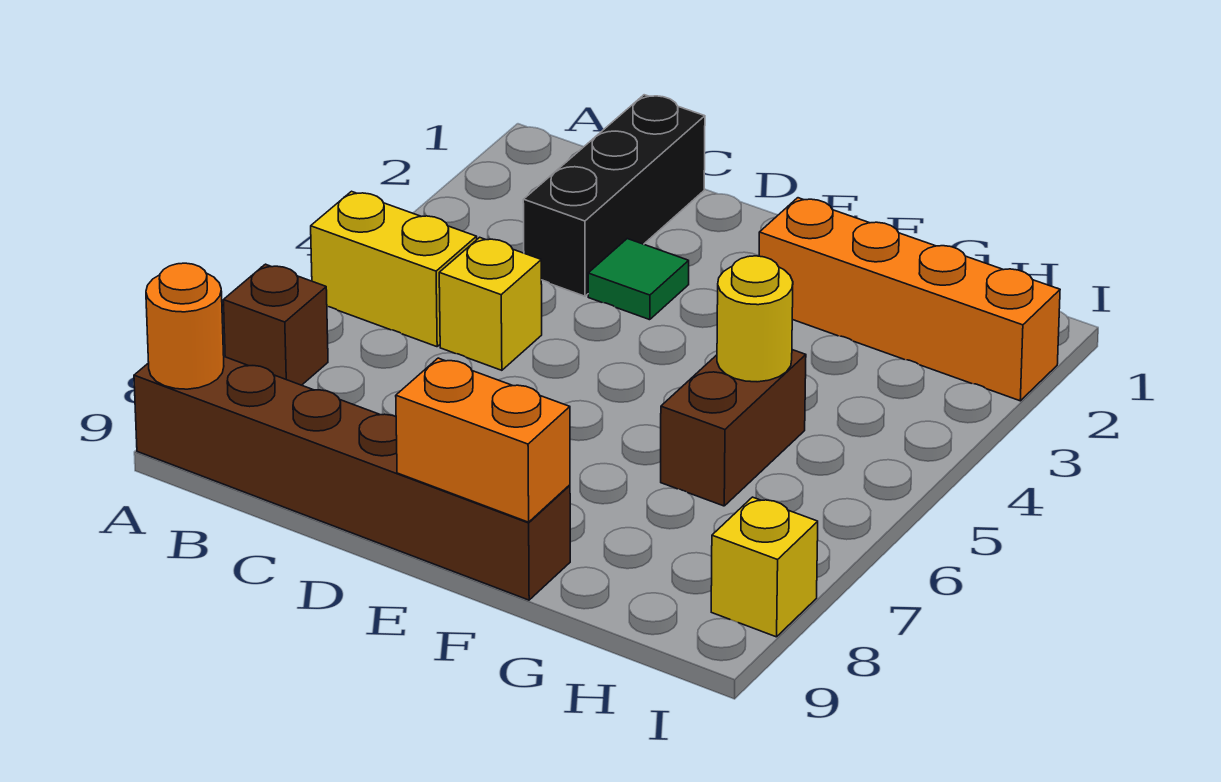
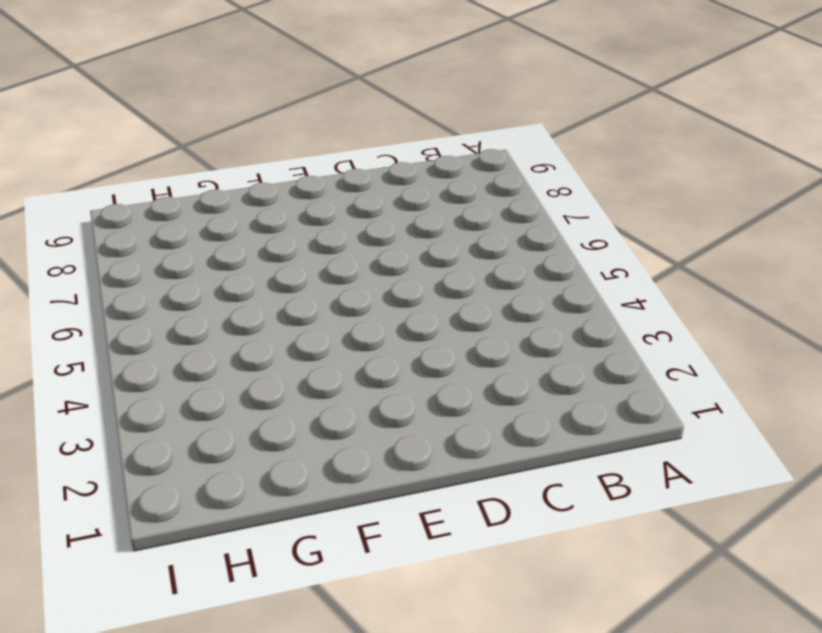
none -> yellow brick A5:B5 level 1
none -> brown brick A7 level 1
none -> brown brick A9:F9 level 1

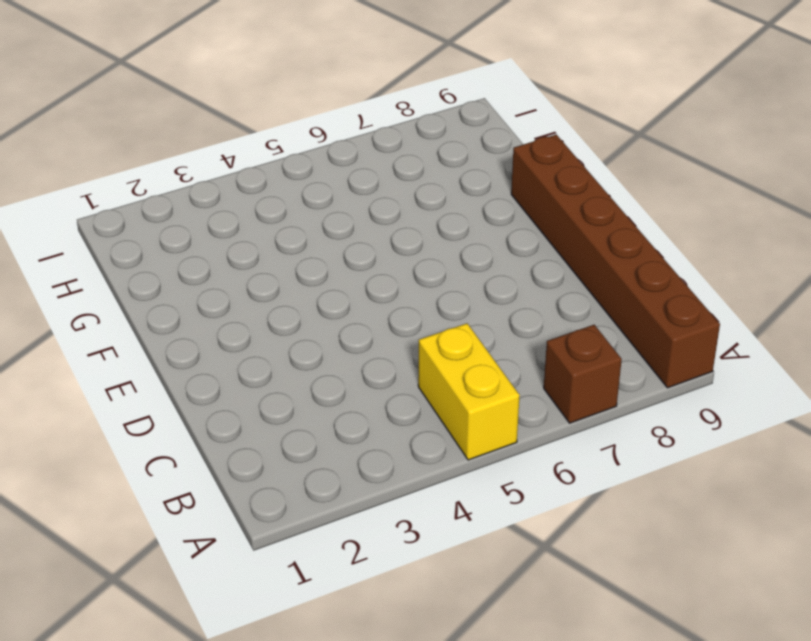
none -> black brick C1:C3 level 1
none -> yellow brick C5 level 1
none -> green tile D3 level 1

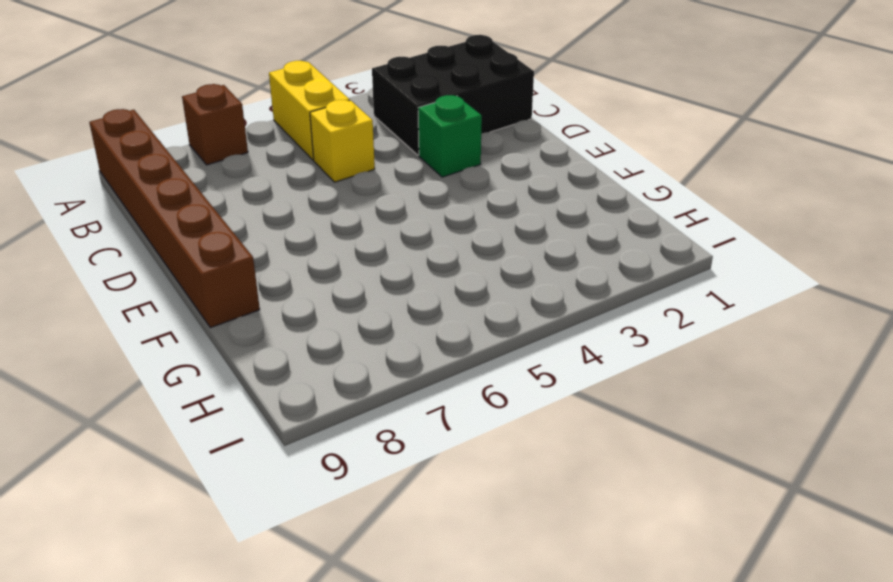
black brick B1:C3 level 1 -> black brick C1:C3 level 1
green brick D3 level 1 -> green tile D3 level 1
none -> orange brick F2:I2 level 1
none -> brown brick G5:G6 level 1
none -> yellow brick I8 level 1

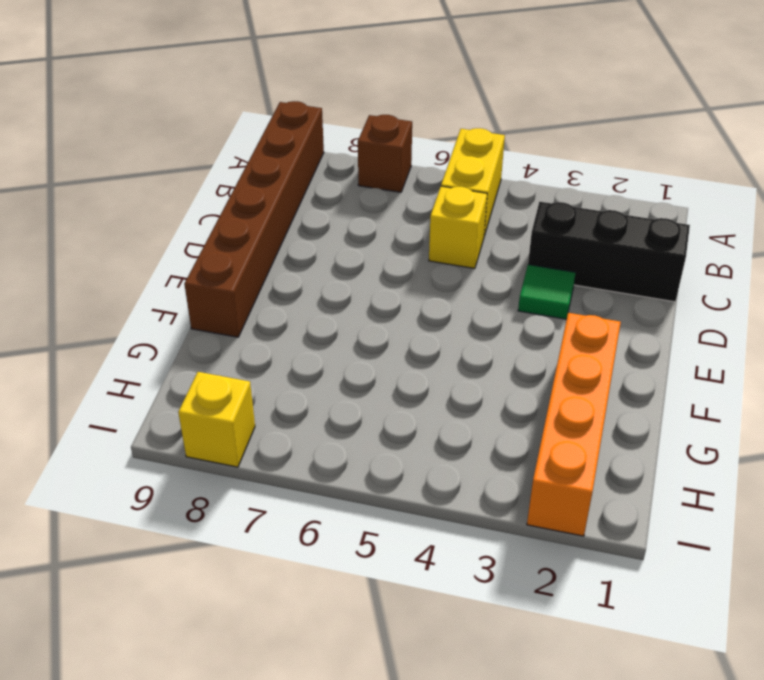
none -> brown brick G5:G6 level 1
none -> orange round brick A9 level 2
none -> orange brick E9:F9 level 2

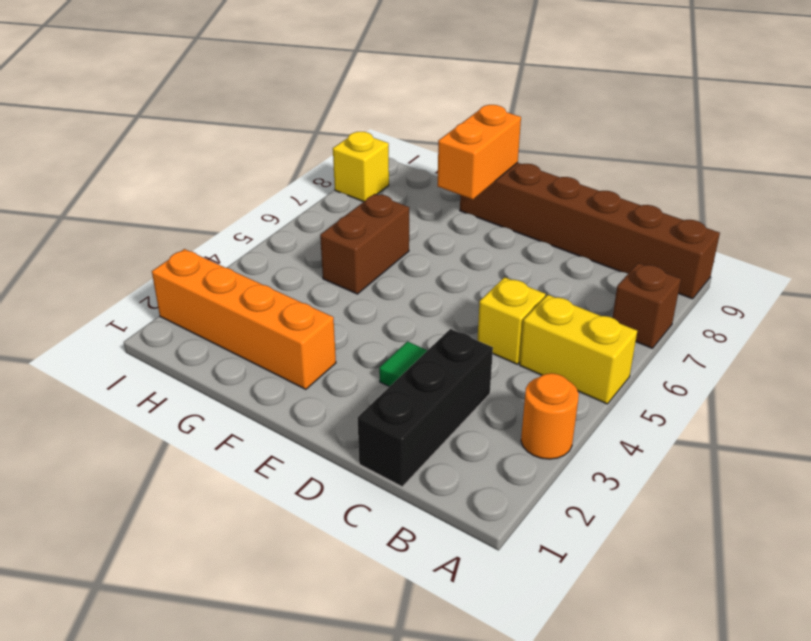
orange round brick A3 level 1 -> orange round brick A9 level 2
orange brick F8:F9 level 2 -> orange brick E9:F9 level 2
none -> yellow round brick G5 level 2

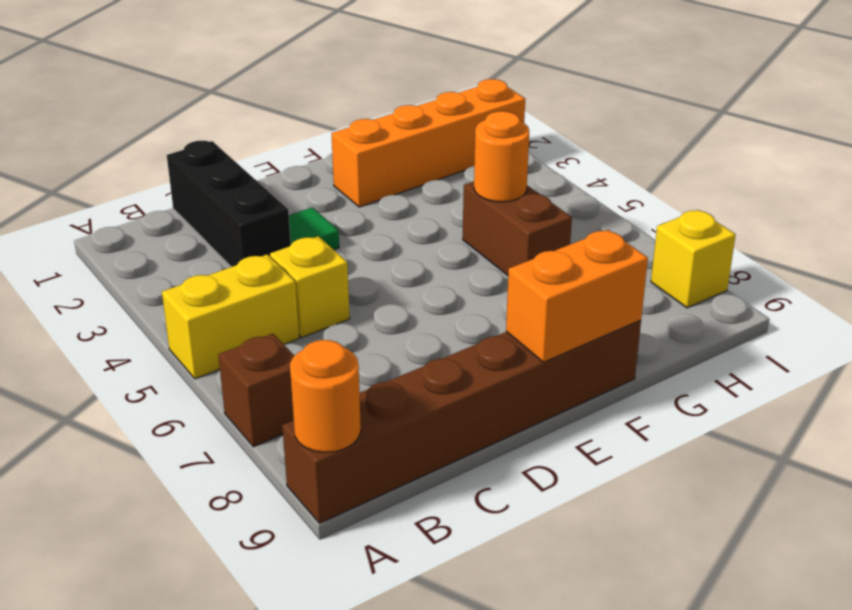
orange round brick G5 level 2 -> yellow round brick G5 level 2

